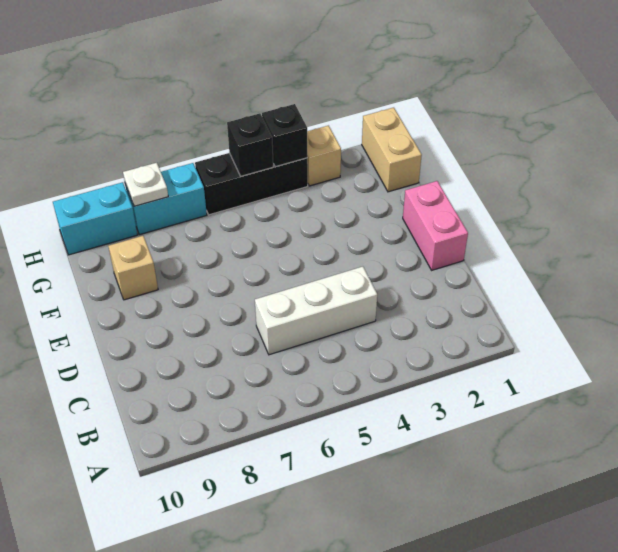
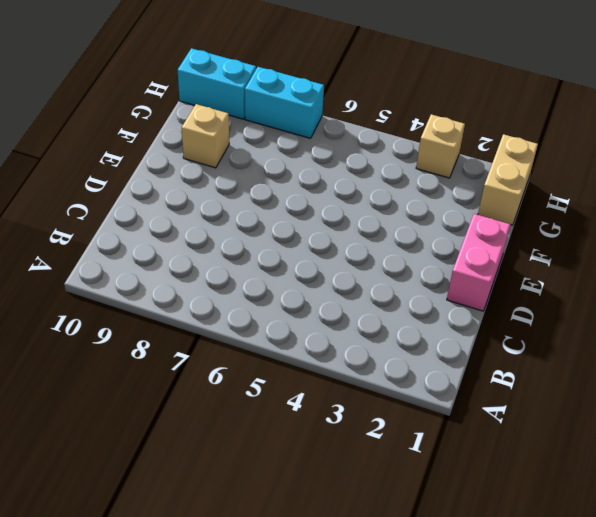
none -> white brick C4:C6 level 1
none -> black brick H4:H6 level 1

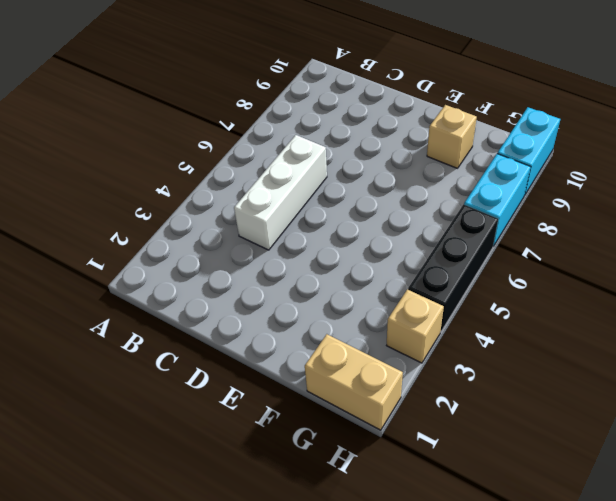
none -> pink brick D1:E1 level 1
none -> black brick H4 level 2

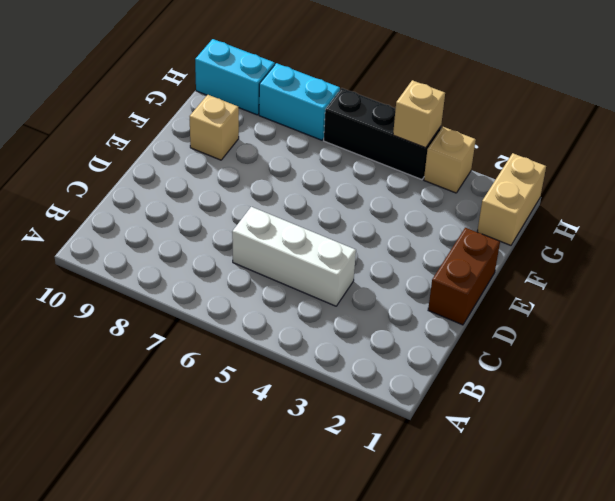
brown brick D1:E1 level 1 -> pink brick D1:E1 level 1
tan brick H4 level 2 -> black brick H4 level 2
none -> black brick H5 level 2
none -> white plate H8 level 2

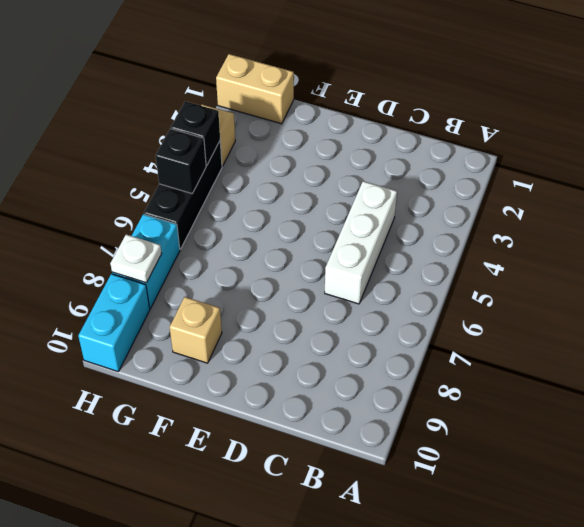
none -> pink brick D1:E1 level 1

